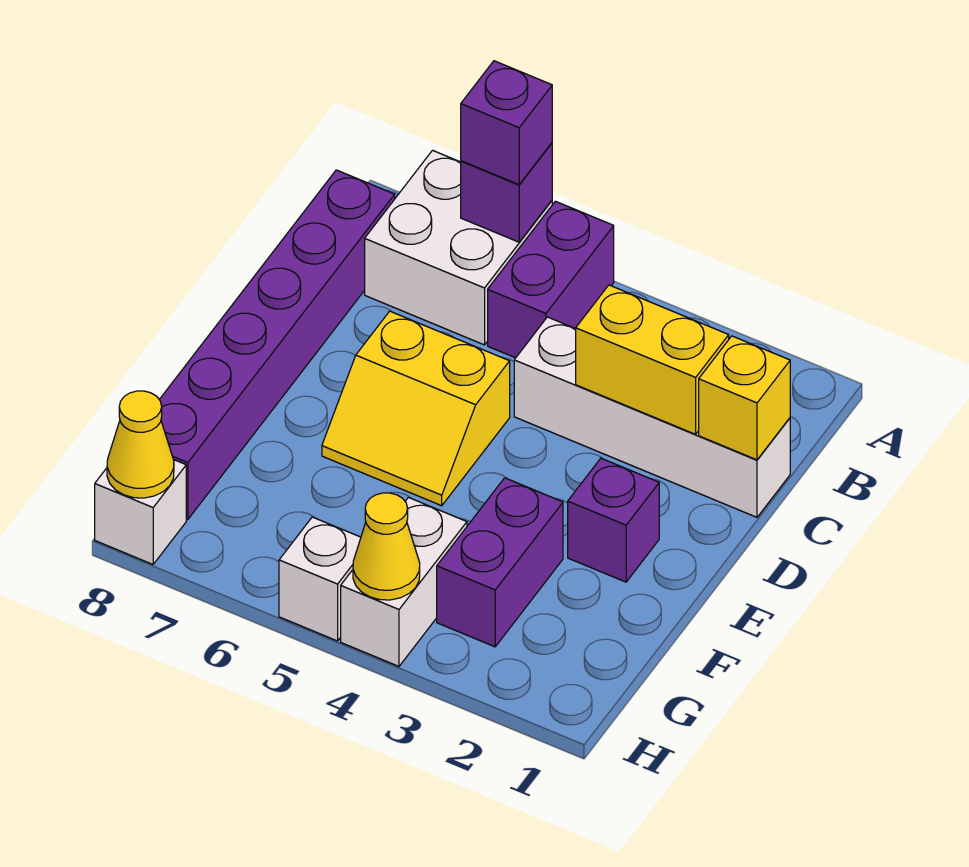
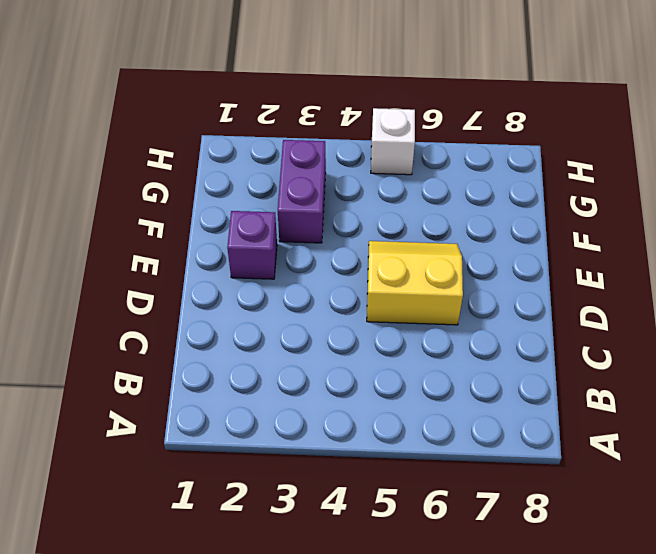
none -> purple brick A5:B5 level 1
none -> white brick A6:B7 level 1
none -> purple brick B8:G8 level 1

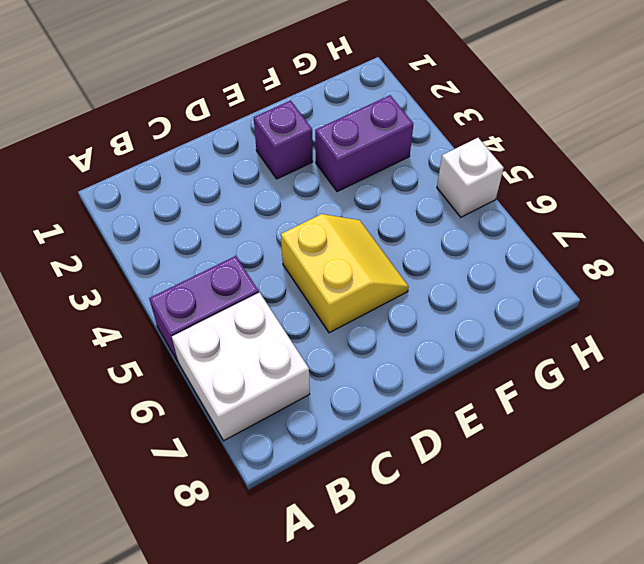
none -> purple brick B8:G8 level 1
none -> white brick C1:C4 level 1
none -> white brick G4:H4 level 1

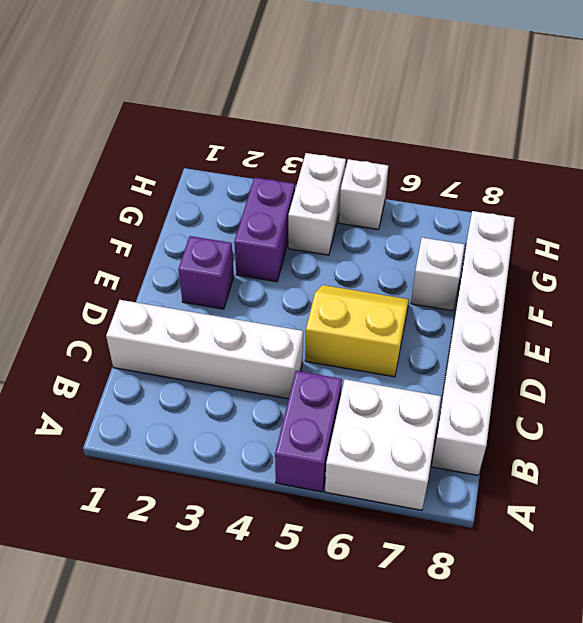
white brick B8:G8 level 1 -> purple brick B8:G8 level 1
white brick F7 level 1 -> white brick H8 level 1
none -> purple brick A6 level 2
none -> yellow brick C1 level 2
none -> yellow brick C2:C3 level 2

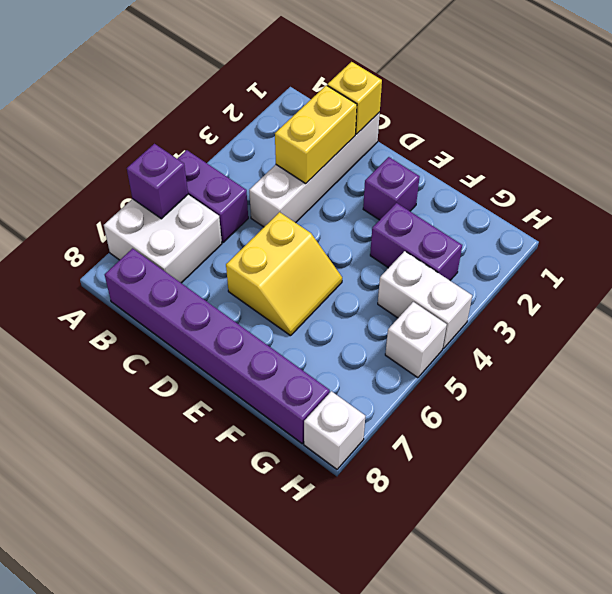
none -> yellow cone H4 level 2
none -> yellow cone H8 level 2
none -> purple brick A6 level 3

